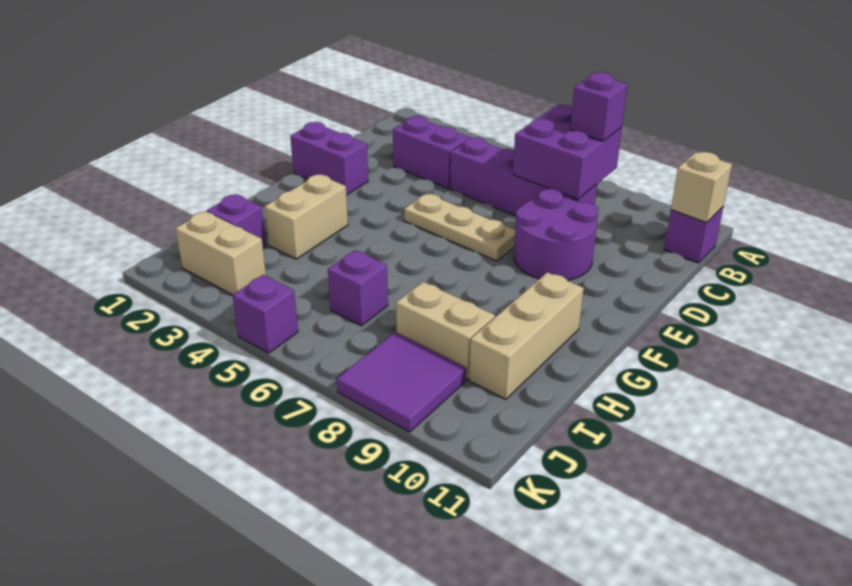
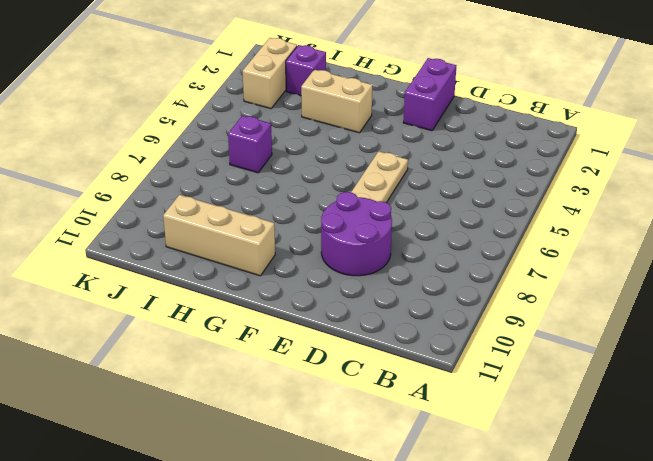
none -> purple brick B11 level 1
none -> purple brick C3:C4 level 1
none -> purple brick C5:C8 level 1

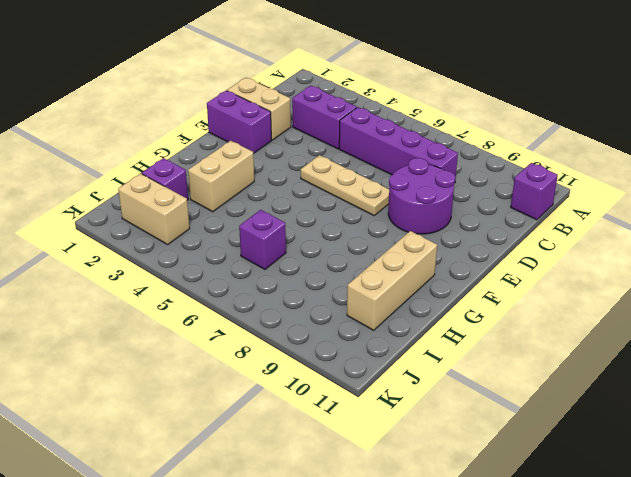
tan brick D1:D2 level 1 -> tan brick I8:I9 level 1
none -> purple tile J8:K9 level 1
none -> purple brick K5 level 1
none -> purple brick B7:C8 level 2

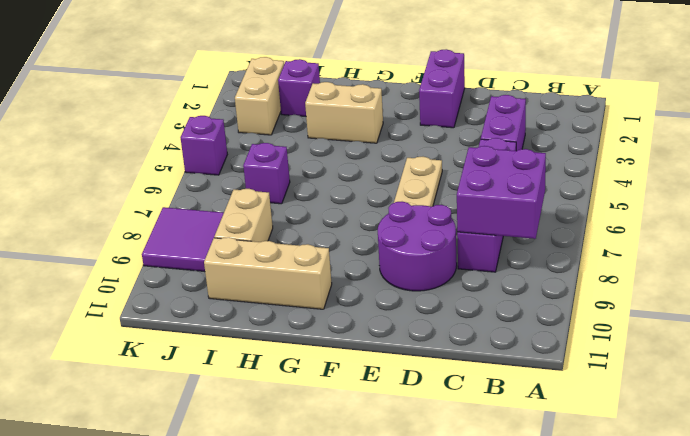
none -> purple brick B11 level 1
none -> tan brick B11 level 2
none -> purple brick B8 level 3

